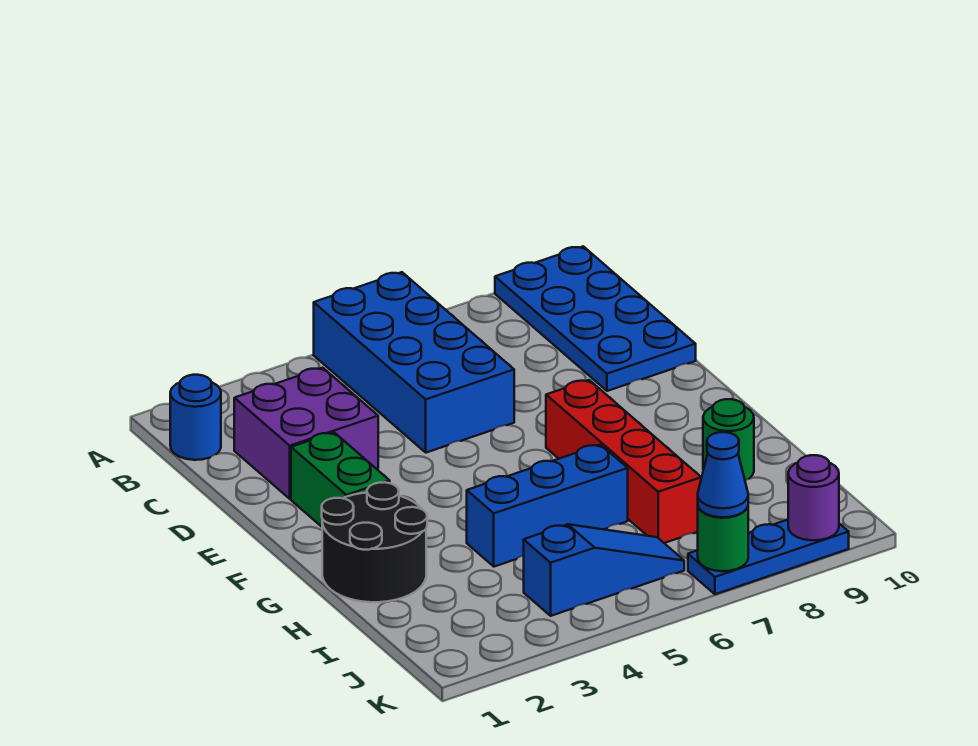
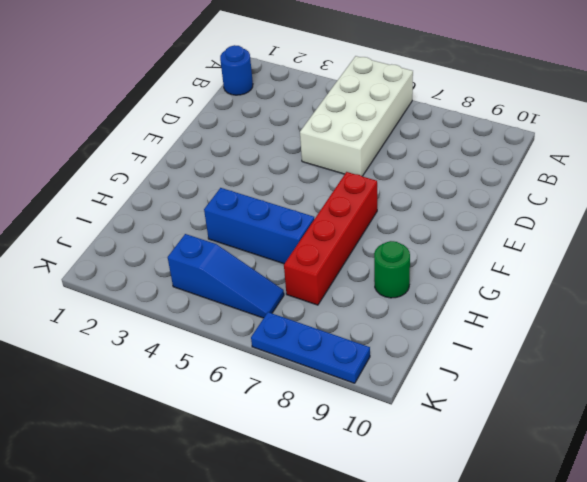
white brick A5:D6 level 1 -> blue brick A5:D6 level 1
none -> blue plate A9:D10 level 1
none -> purple brick C2:D3 level 1
none -> green brick E2:F2 level 1

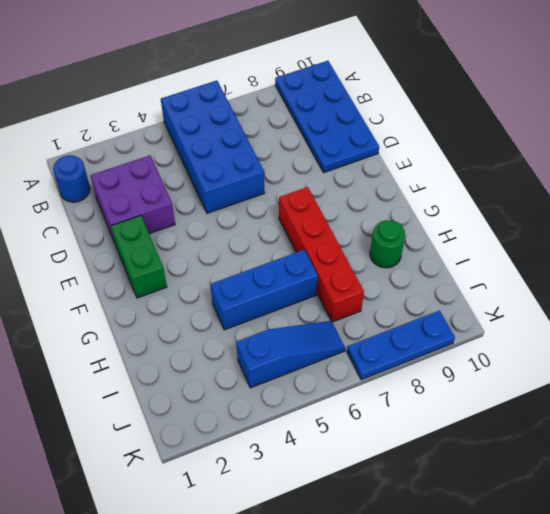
none -> black round brick G1:H2 level 1
none -> green round brick K7 level 2
none -> purple round brick K9 level 2

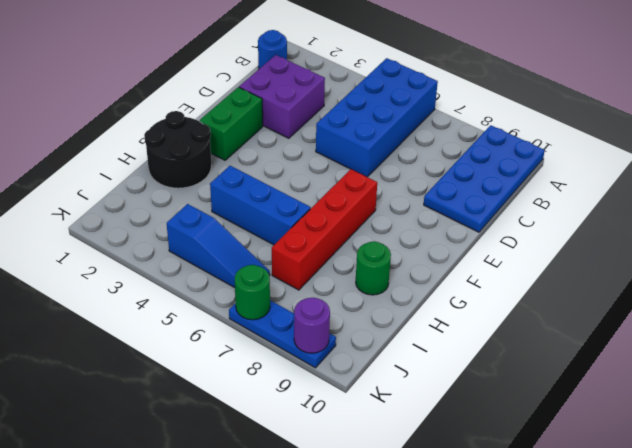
none -> blue cone K7 level 3

